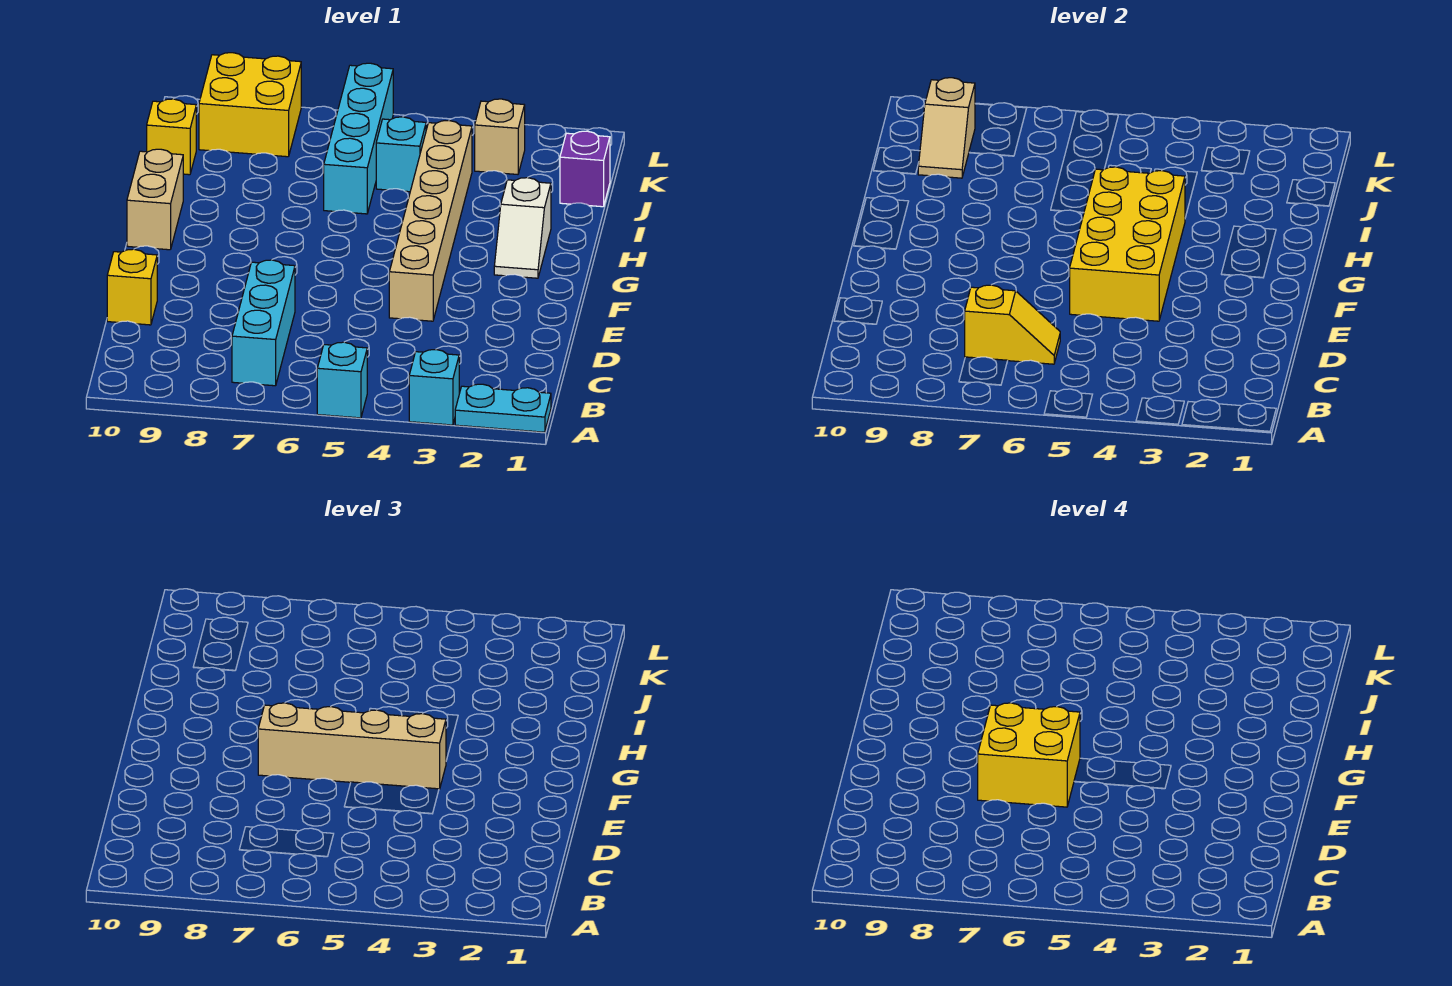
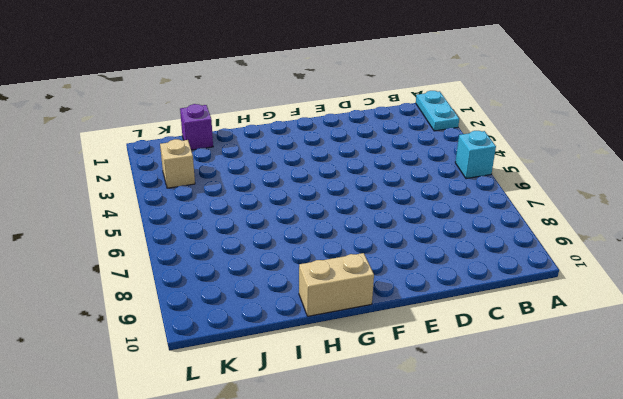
none -> cyan brick A3 level 1
none -> cyan brick B7:D7 level 1
none -> yellow brick D10 level 1

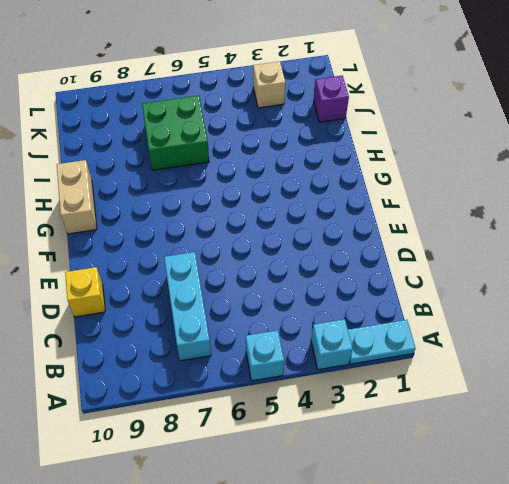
green brick I6:J7 level 1 -> cyan brick I6:L6 level 1
none -> tan brick E4:J4 level 1
none -> white slope G2:H2 level 1 top H
none -> cyan brick J5 level 1

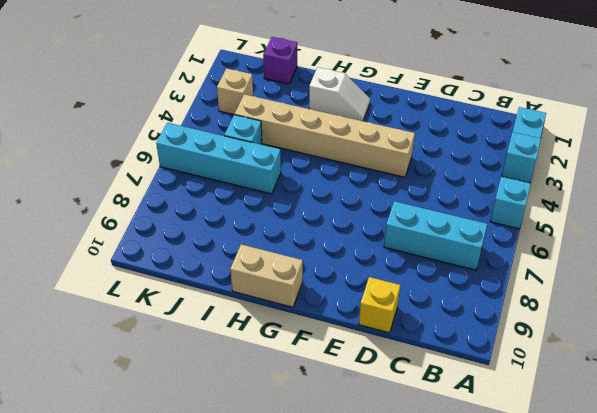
none -> yellow brick J10 level 1
none -> yellow brick K8:L9 level 1
none -> yellow slope C6:C7 level 2 top 7

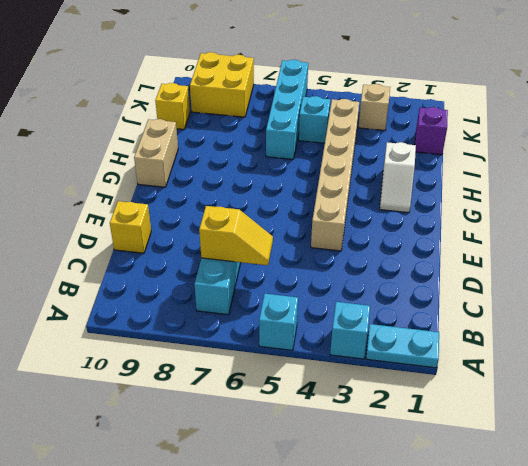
none -> yellow brick E4:H5 level 2
none -> tan slope J9:K9 level 2 top K
none -> tan brick F4:F7 level 3

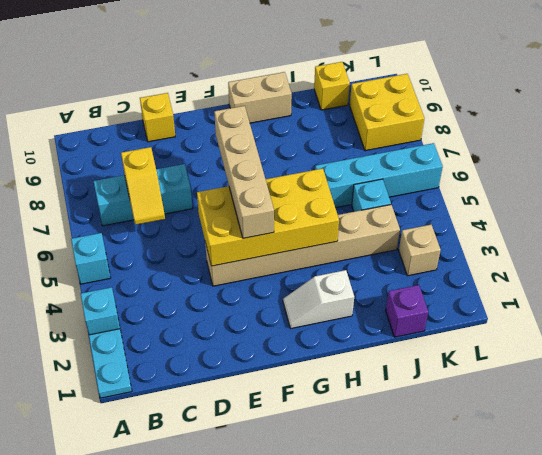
none -> tan slope J9:K9 level 2 top K
none -> yellow brick E6:F7 level 4

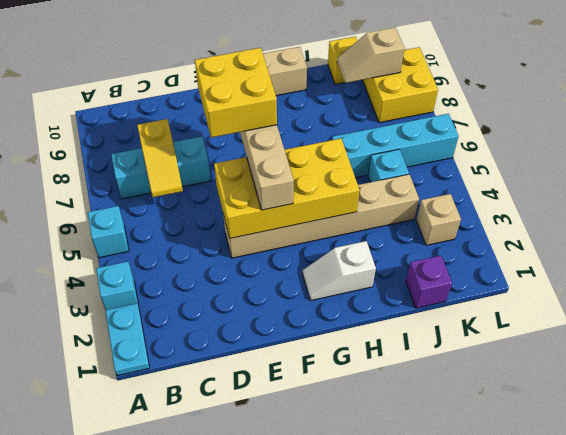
none -> yellow brick D10 level 1

